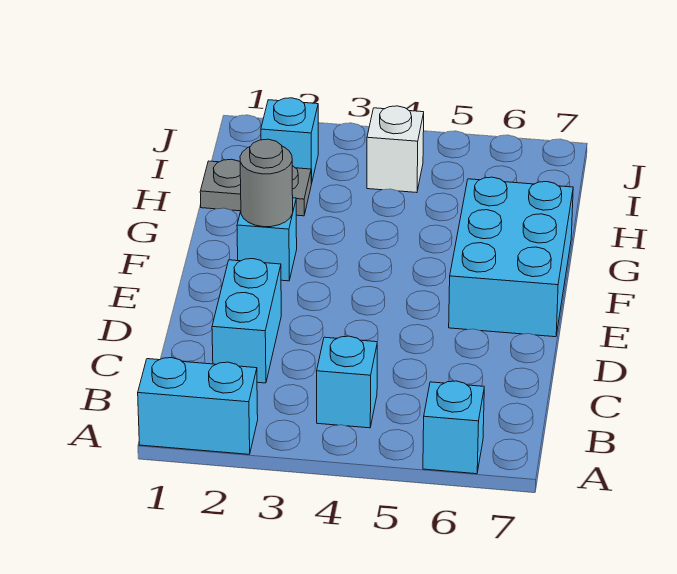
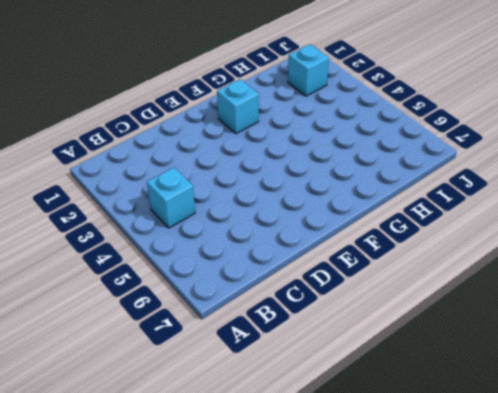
none -> cyan brick A1:A2 level 1
none -> cyan brick A6 level 1

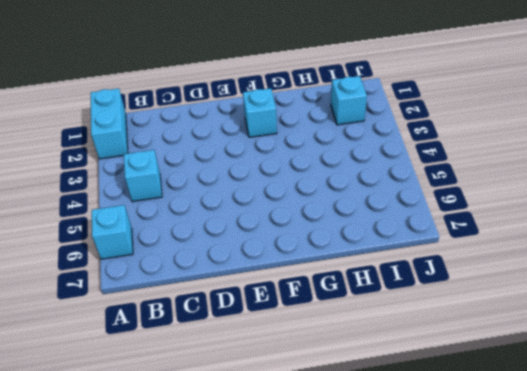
none -> cyan brick C2:D2 level 1
none -> cyan brick E6:G7 level 1

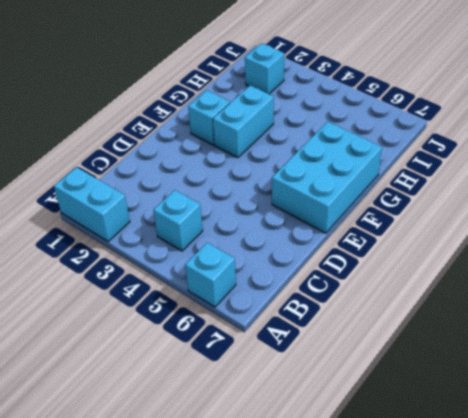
cyan brick F3:G3 level 1 -> cyan brick C2:D2 level 1
none -> grey plate H1:H2 level 1
none -> white brick I4 level 1

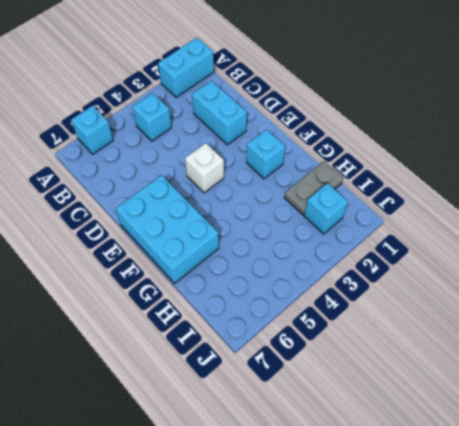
white brick E4 level 1 -> white brick I4 level 1
none -> grey round brick F2 level 2

